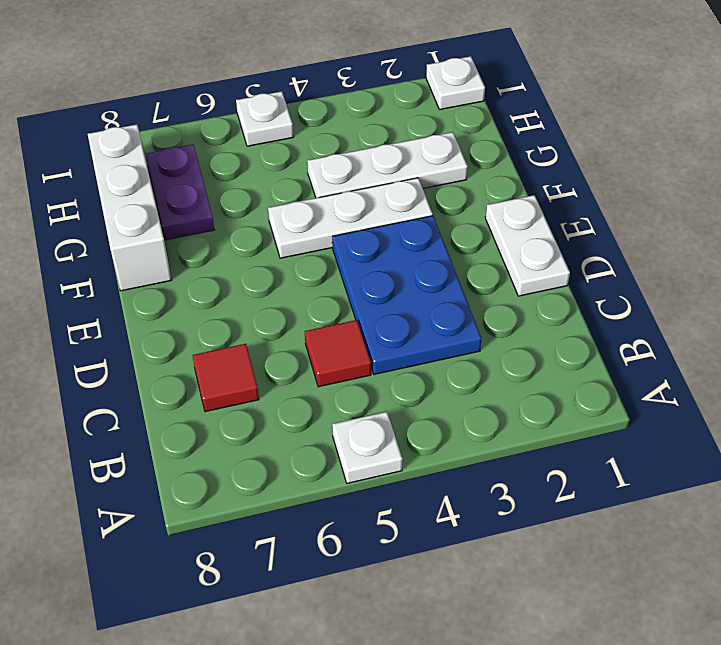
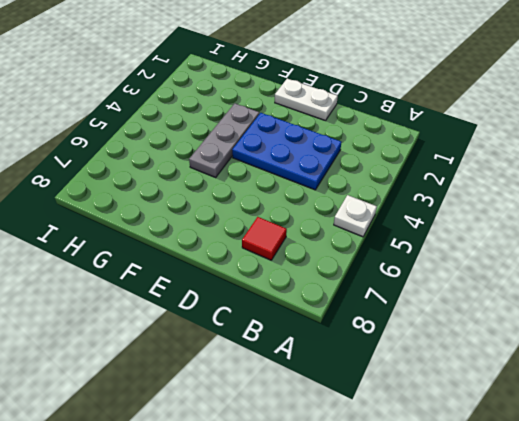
grey plate F3:F5 level 1 -> white plate F3:F5 level 1
none -> red tile C5 level 1
none -> white brick F8:H8 level 1

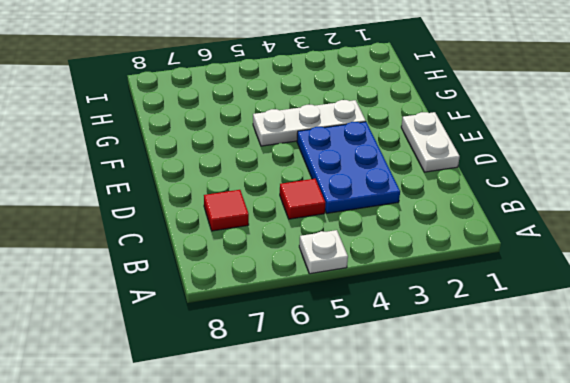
none -> white brick F8:H8 level 1
none -> white plate G2:G4 level 1

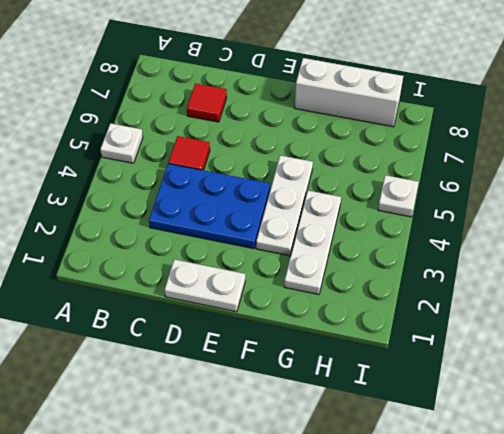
none -> purple plate G7:H7 level 1
none -> white plate I1 level 1

